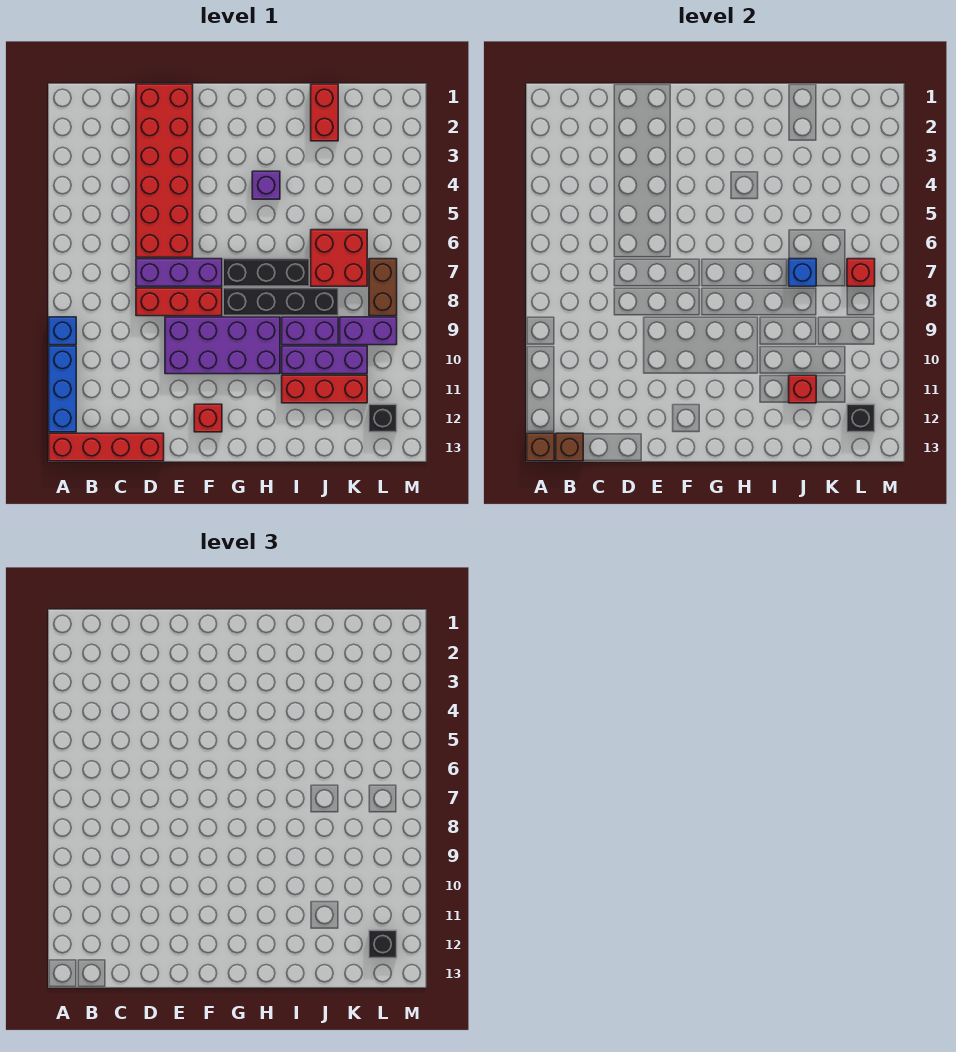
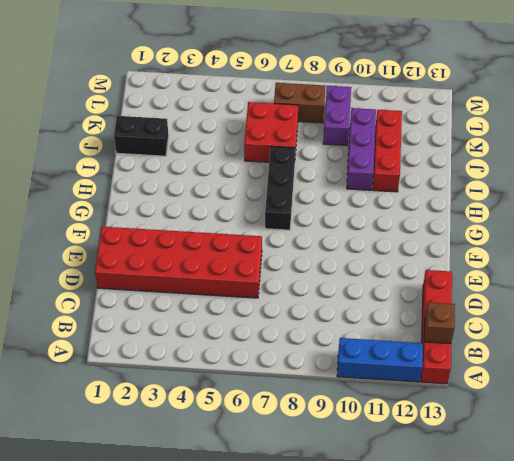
black brick J1:J2 level 1 -> red brick J1:J2 level 1
none -> blue brick A9 level 1
none -> purple brick D7:F7 level 1
none -> red brick D8:F8 level 1

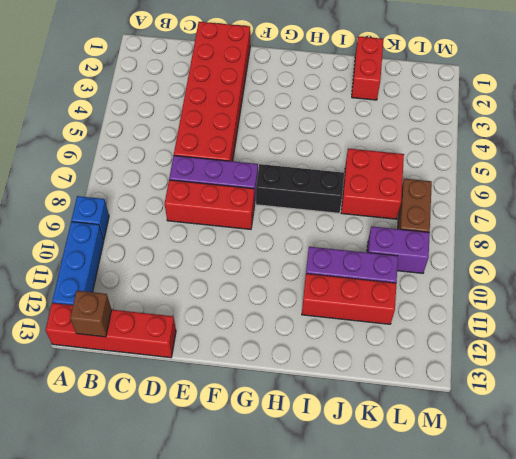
none -> purple brick E9:H10 level 1
none -> red brick F12 level 1
none -> black brick G8:J8 level 1

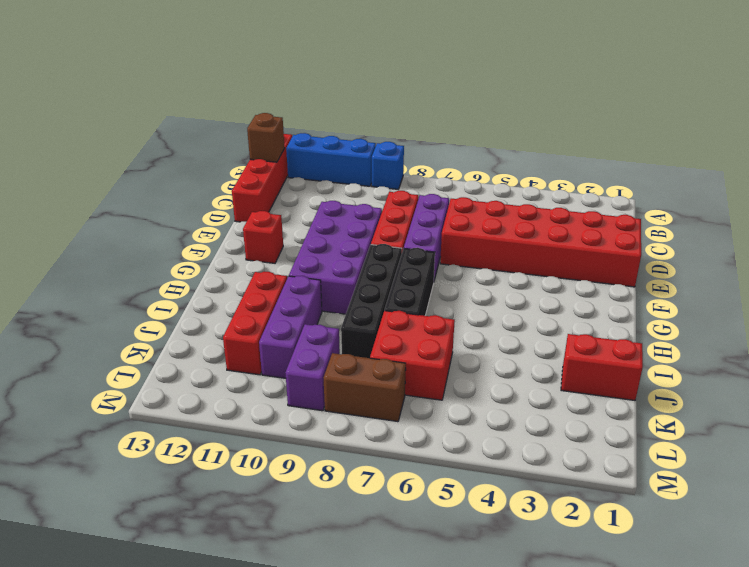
none -> purple brick H4 level 1
none -> purple brick I9:J9 level 1
none -> black brick L12 level 1

